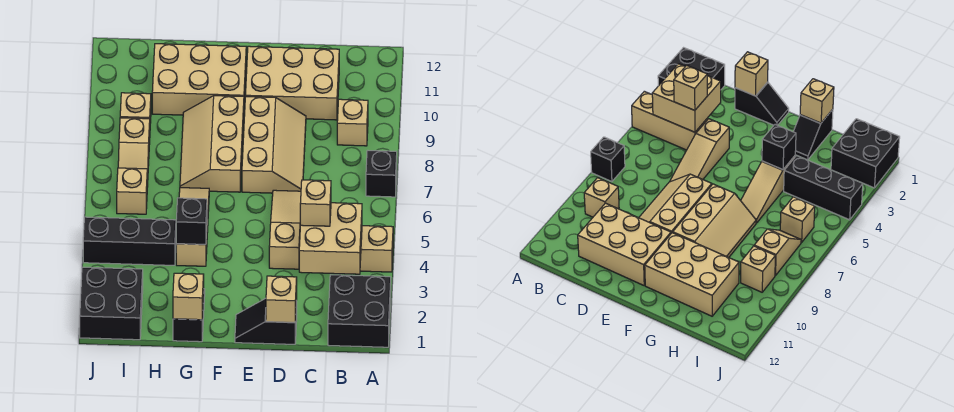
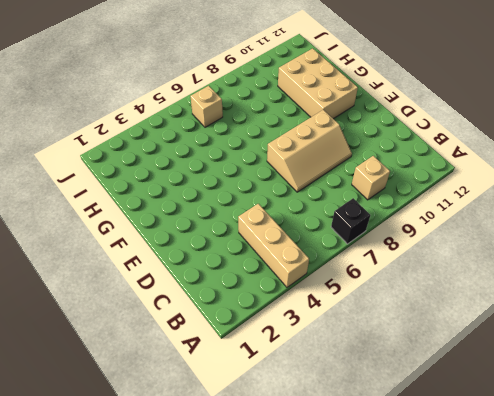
none -> black brick A1:B2 level 1
none -> tan brick C10:E11 level 1
none -> black slope D1:E1 level 1 top D

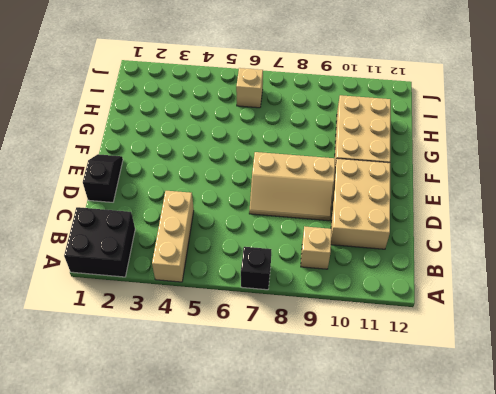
none -> tan slope D4:D6 level 1 top 4
none -> tan slope F7:G9 level 1 top F
none -> black slope G1:G2 level 1 top 1

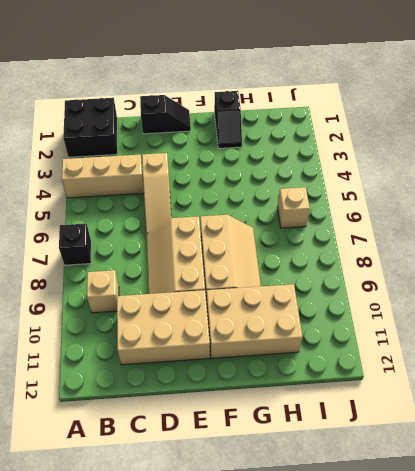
none -> tan slope G4:G6 level 1 top 4
none -> black brick H4:J4 level 1
none -> black brick I1:J2 level 1

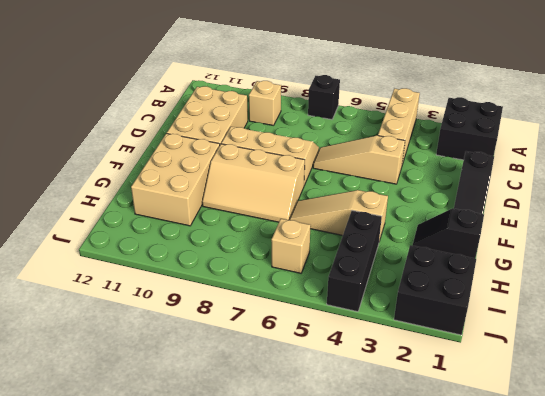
none -> tan slope I7:I8 level 1 top 8
none -> tan brick I9 level 1
none -> tan brick B3:C4 level 2

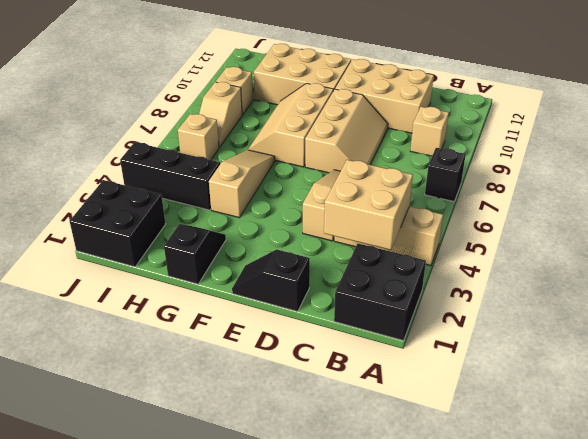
none -> tan brick D1 level 2
none -> tan brick G1 level 2
none -> black brick G4 level 2

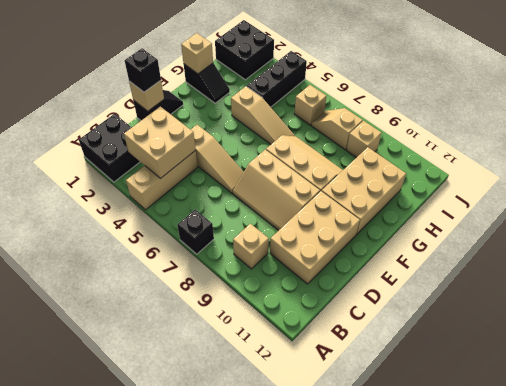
black brick D1 level 3 -> black brick G4 level 2
none -> tan brick C4 level 3

